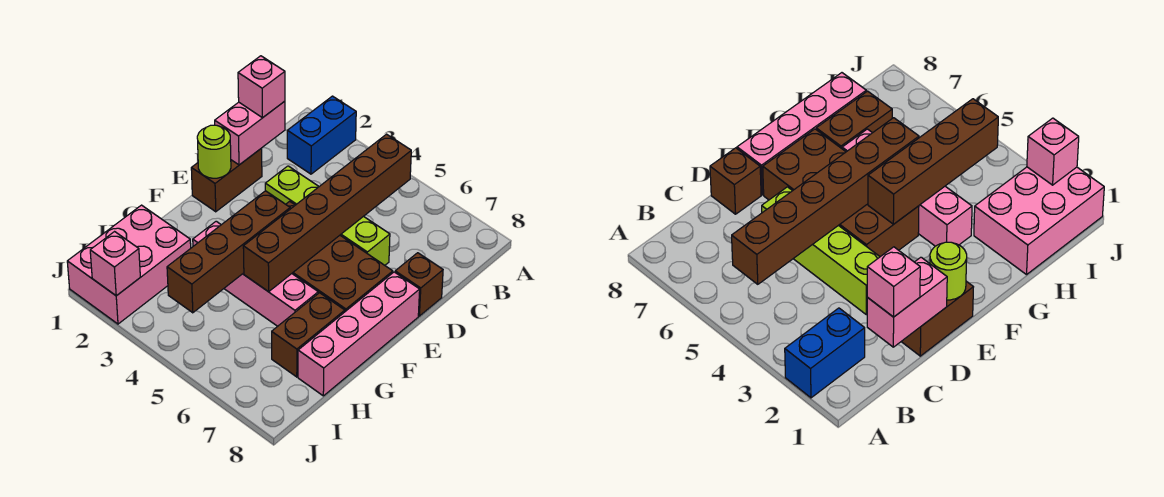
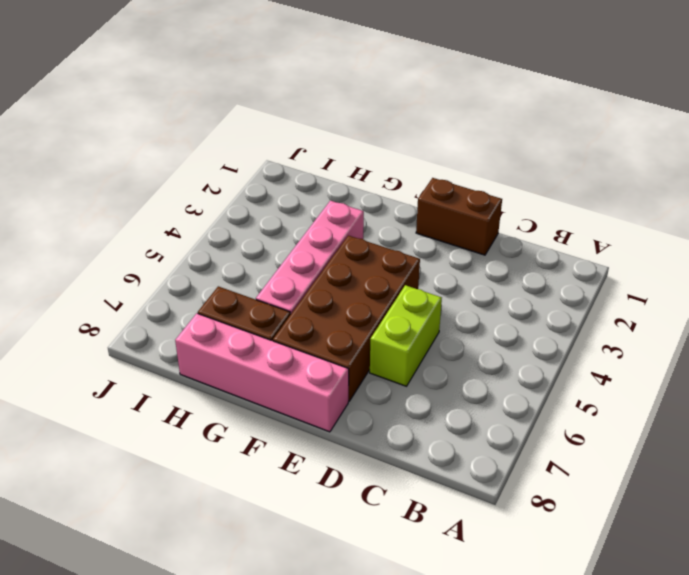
lime brick D5:D6 level 1 -> lime brick D3:D6 level 1
none -> blue brick A2:B2 level 1
none -> brown brick D8 level 1
none -> pink brick H1:J2 level 1

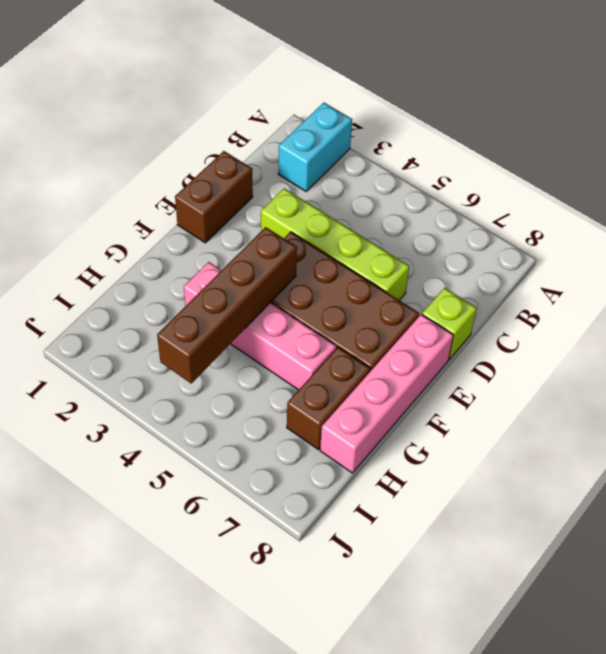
cyan brick A2:B2 level 1 -> blue brick A2:B2 level 1
lime brick D8 level 1 -> brown brick D8 level 1
none -> pink brick H1:J2 level 1
none -> brown brick B5:G5 level 2
none -> pink brick C1:D1 level 2

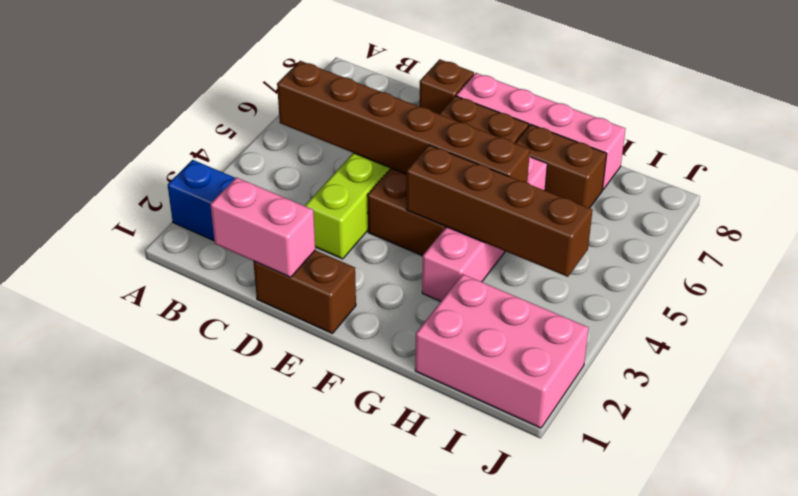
none -> lime round brick E1 level 2
none -> pink brick J2 level 2
none -> pink brick C1 level 3

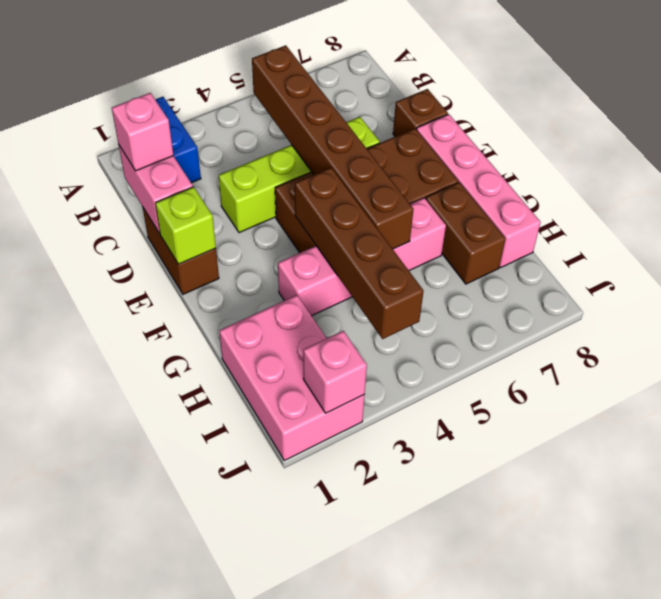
lime brick E1 level 2 -> lime round brick E1 level 2

